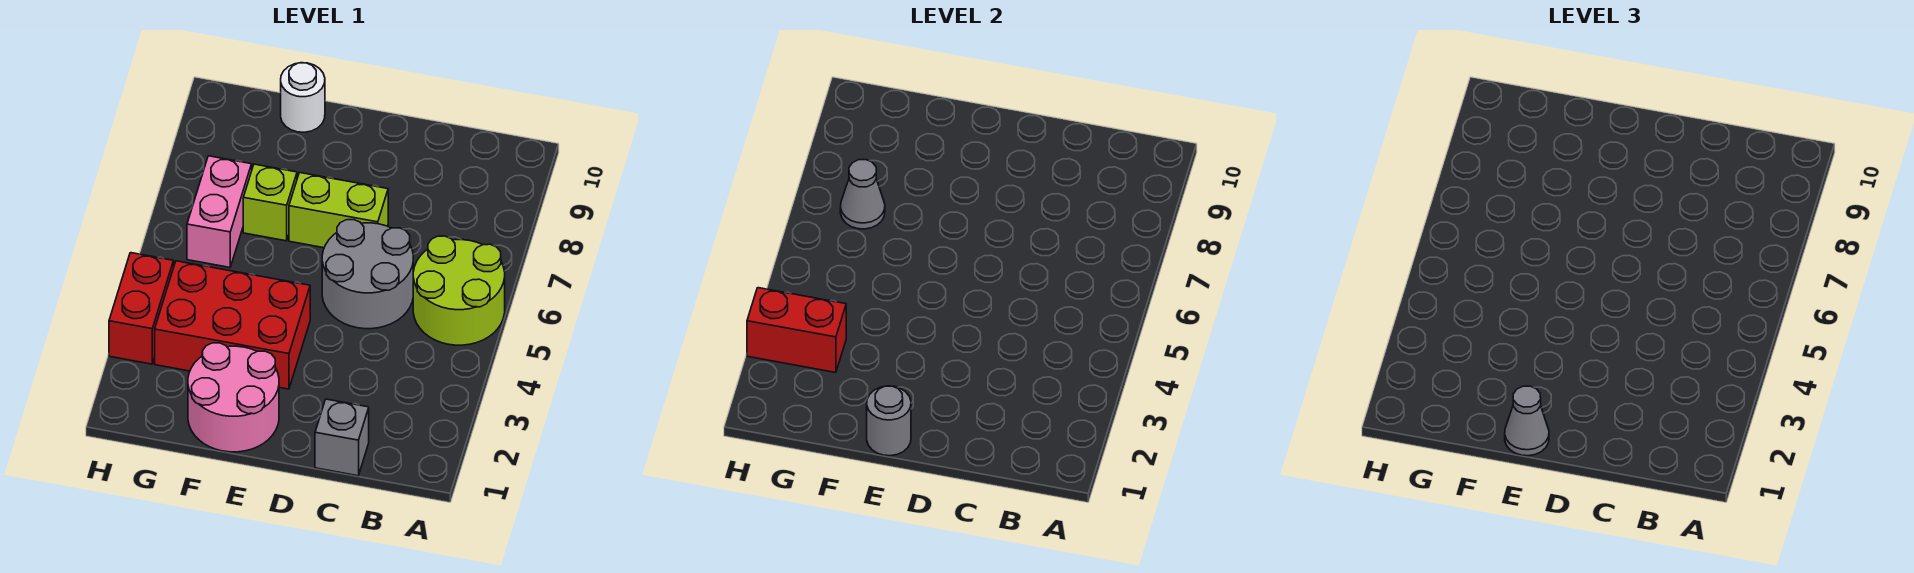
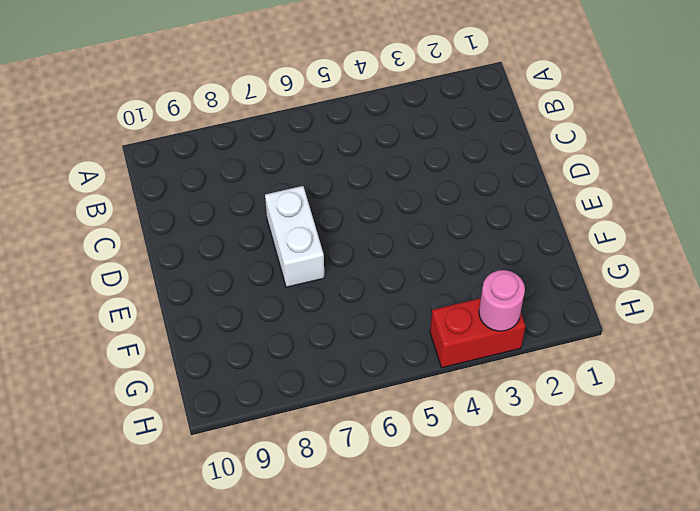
white brick D7:E7 level 1 -> lime brick D7:E7 level 1
pink round brick H3 level 2 -> red brick G3:H3 level 2
none -> lime round brick A5:B6 level 1
none -> grey brick C1 level 1
none -> grey round brick C5:D6 level 1

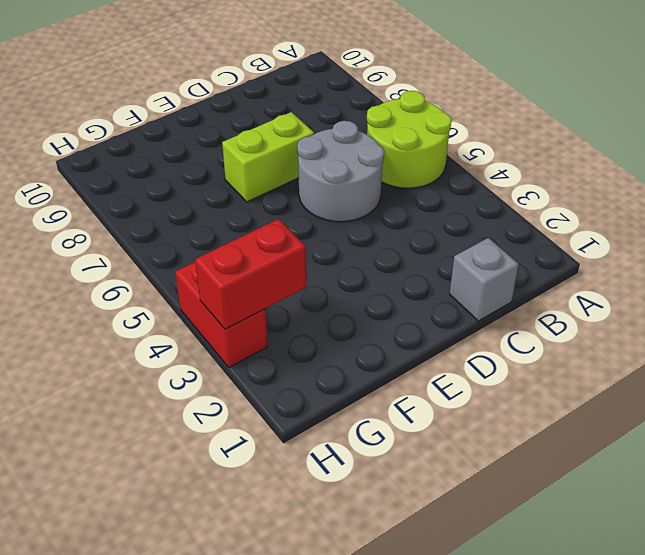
none -> pink round brick E1:F2 level 1
none -> red brick E3:G4 level 1
none -> lime brick F7 level 1

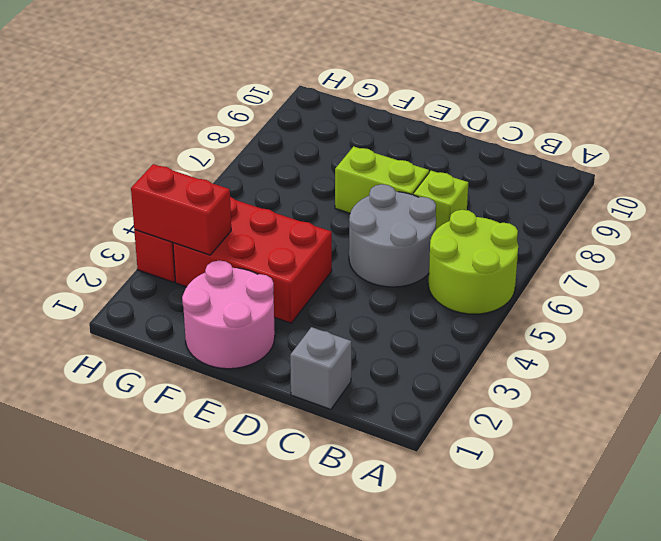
lime brick C7 level 1 -> lime brick F7 level 1
none -> white round brick F10 level 1
none -> pink brick G6:G7 level 1
none -> grey round brick E1 level 2

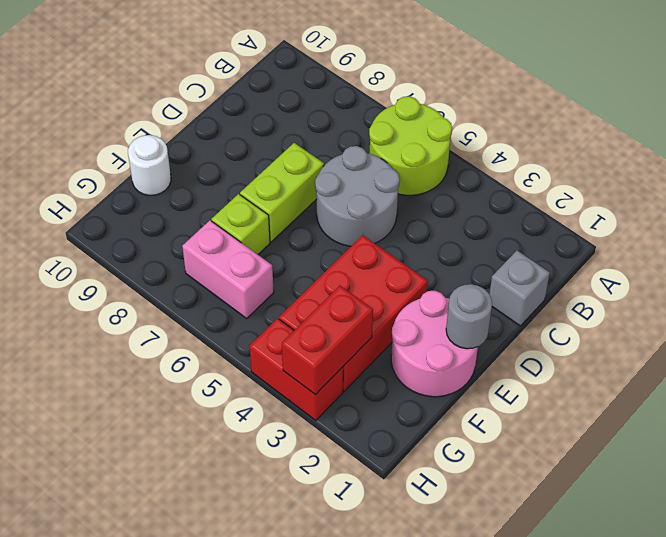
none -> grey cone G7 level 2
none -> grey cone E1 level 3

